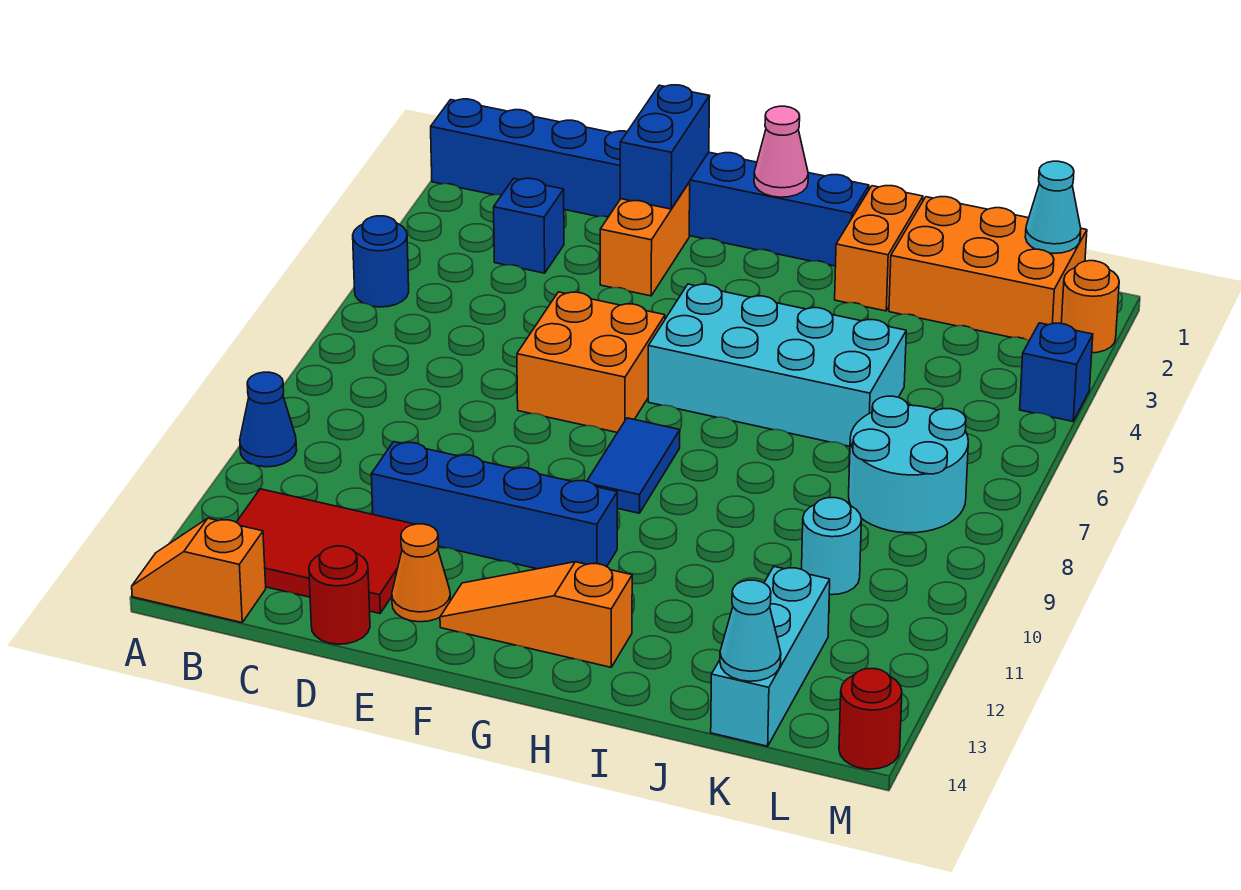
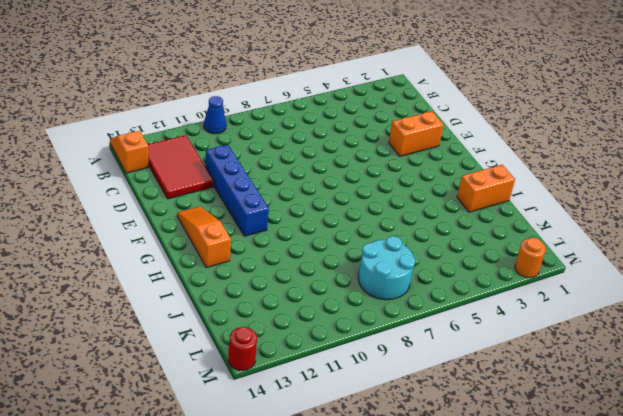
none -> blue brick A1:H1 level 1
none -> blue round brick A5 level 1
none -> blue brick C3 level 1

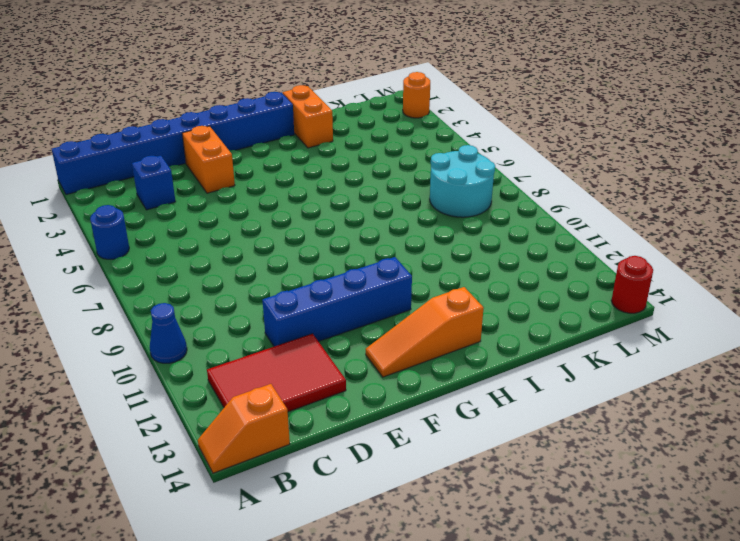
none -> red round brick D14 level 1
none -> orange brick E6:F7 level 1
none -> orange cone E13 level 1

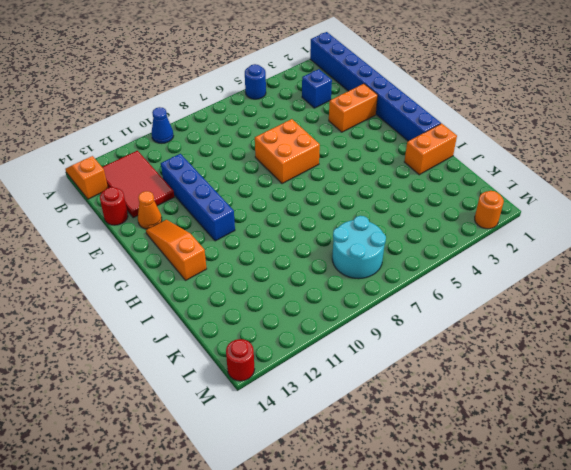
none -> cyan brick G5:J6 level 1
none -> blue tile G8:G9 level 1
none -> orange brick J1:L2 level 1

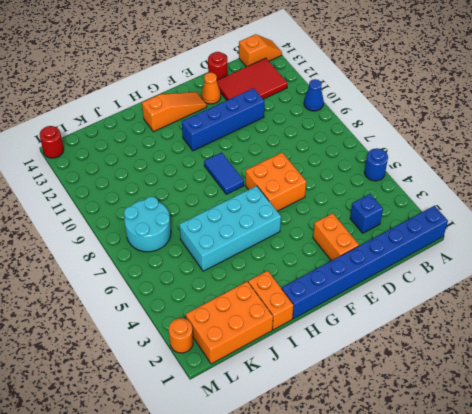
none -> cyan round brick K10 level 1
none -> cyan brick K12:K14 level 1
none -> blue brick M4 level 1

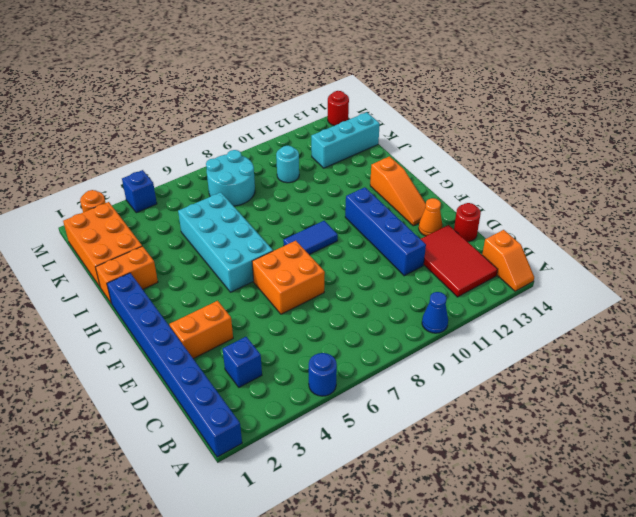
none -> blue brick E1:E2 level 2
none -> pink cone G1 level 2
none -> cyan cone K14 level 2

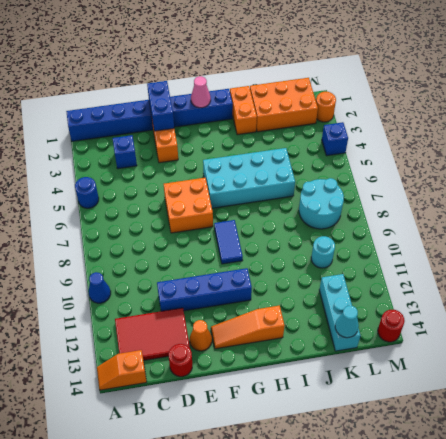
none -> cyan cone L1 level 2

